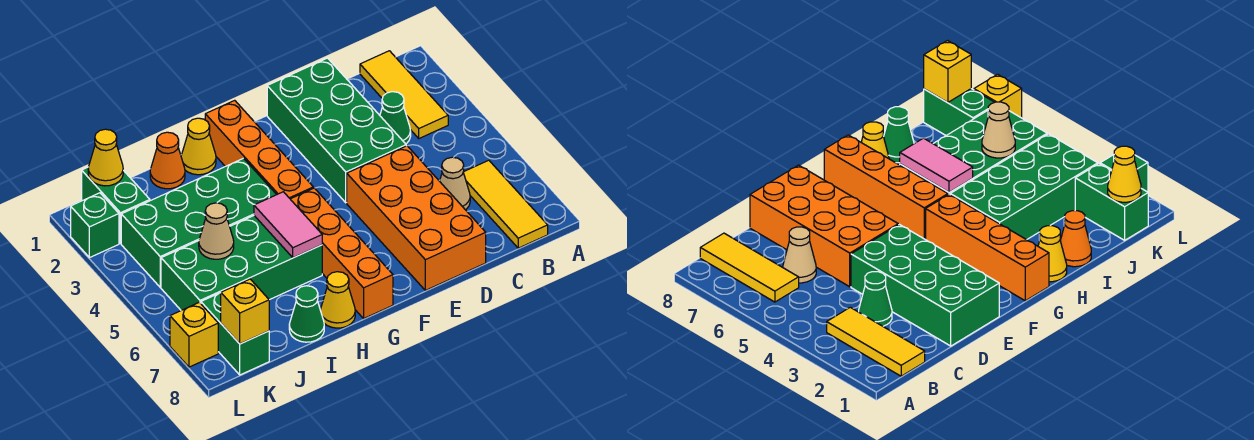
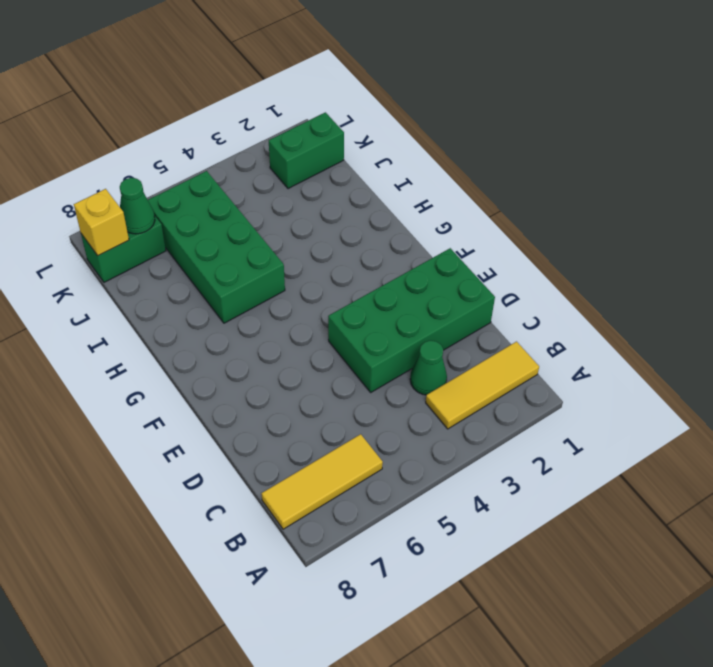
green cone K7 level 2 -> green cone I8 level 1
none -> tan cone C6 level 1
none -> orange brick D5:E8 level 1
none -> orange brick G1:G4 level 1

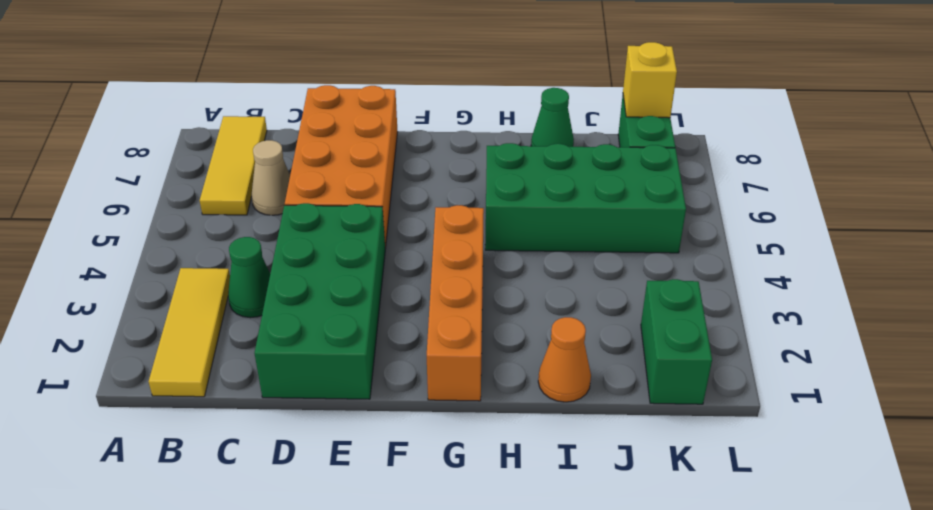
none -> orange brick G5:G8 level 1
none -> yellow cone H1 level 1
none -> green brick H3:K4 level 1

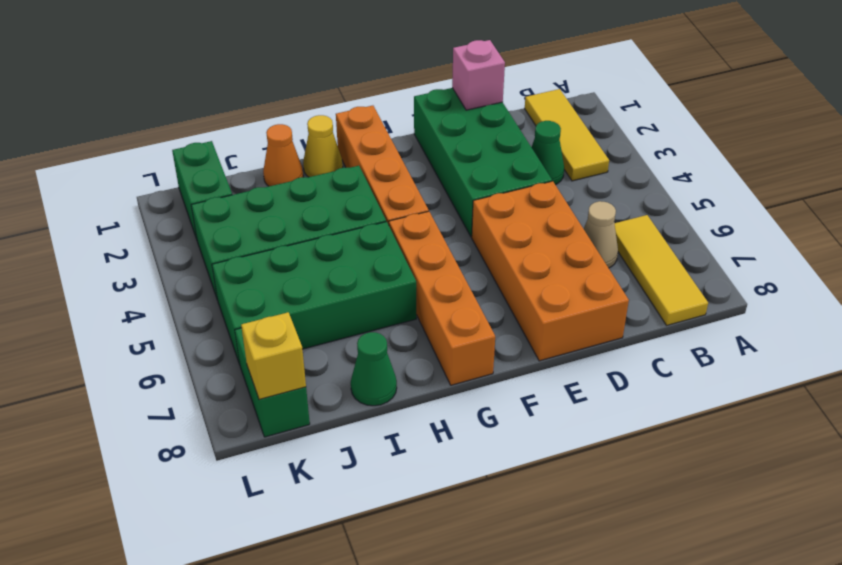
pink brick D1 level 2 -> none
none -> yellow cone H8 level 1
none -> green brick L2 level 1
none -> yellow brick L7 level 1

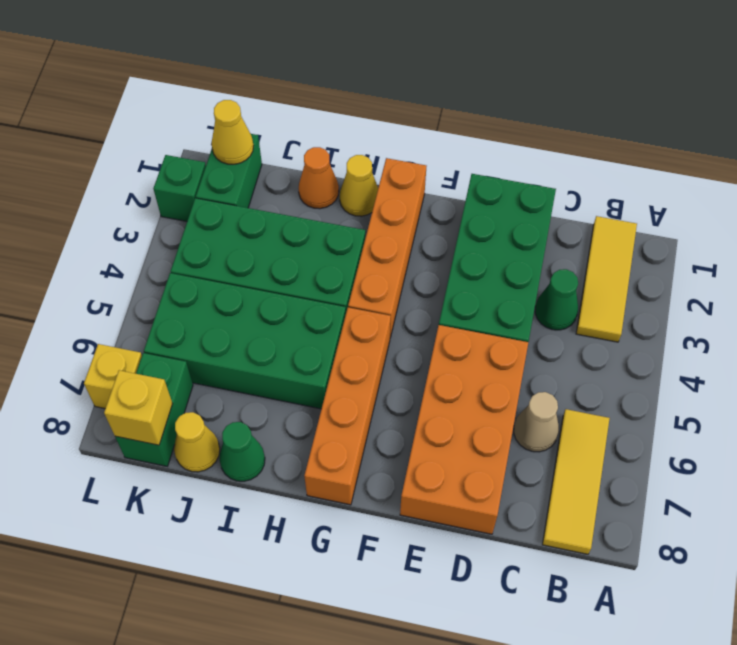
yellow cone J8 level 1 -> yellow cone H8 level 1
none -> pink tile H5:H6 level 2
none -> tan cone J5 level 2

